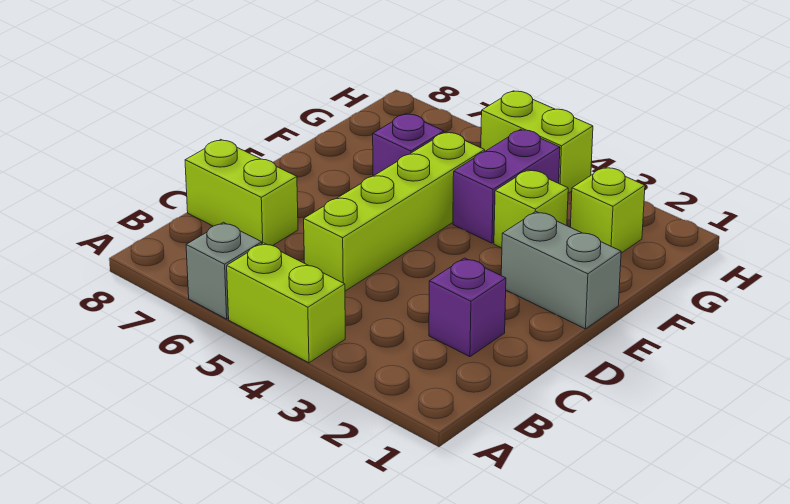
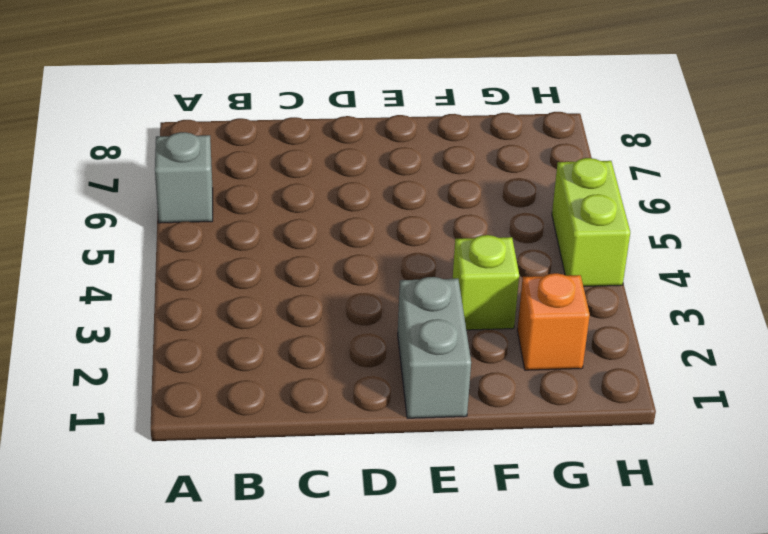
orange brick G2 level 1 -> lime brick G2 level 1
none -> lime brick A4:A5 level 1
none -> purple brick C2 level 1

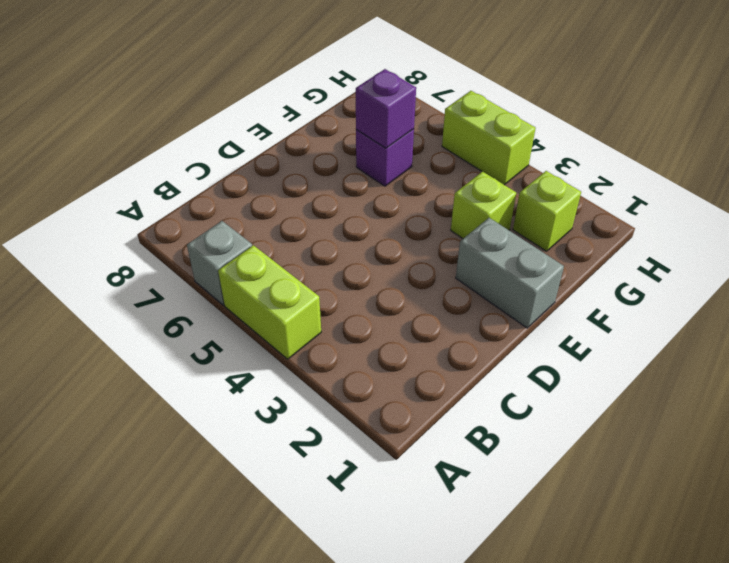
purple brick F6 level 2 -> purple brick C2 level 1
none -> lime brick C5:F5 level 1
none -> lime brick C7:C8 level 1

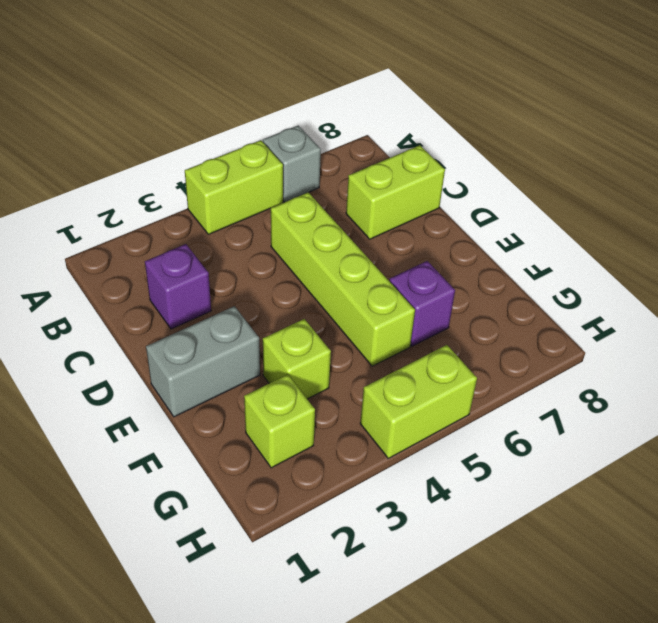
none -> purple brick F4:G4 level 1

